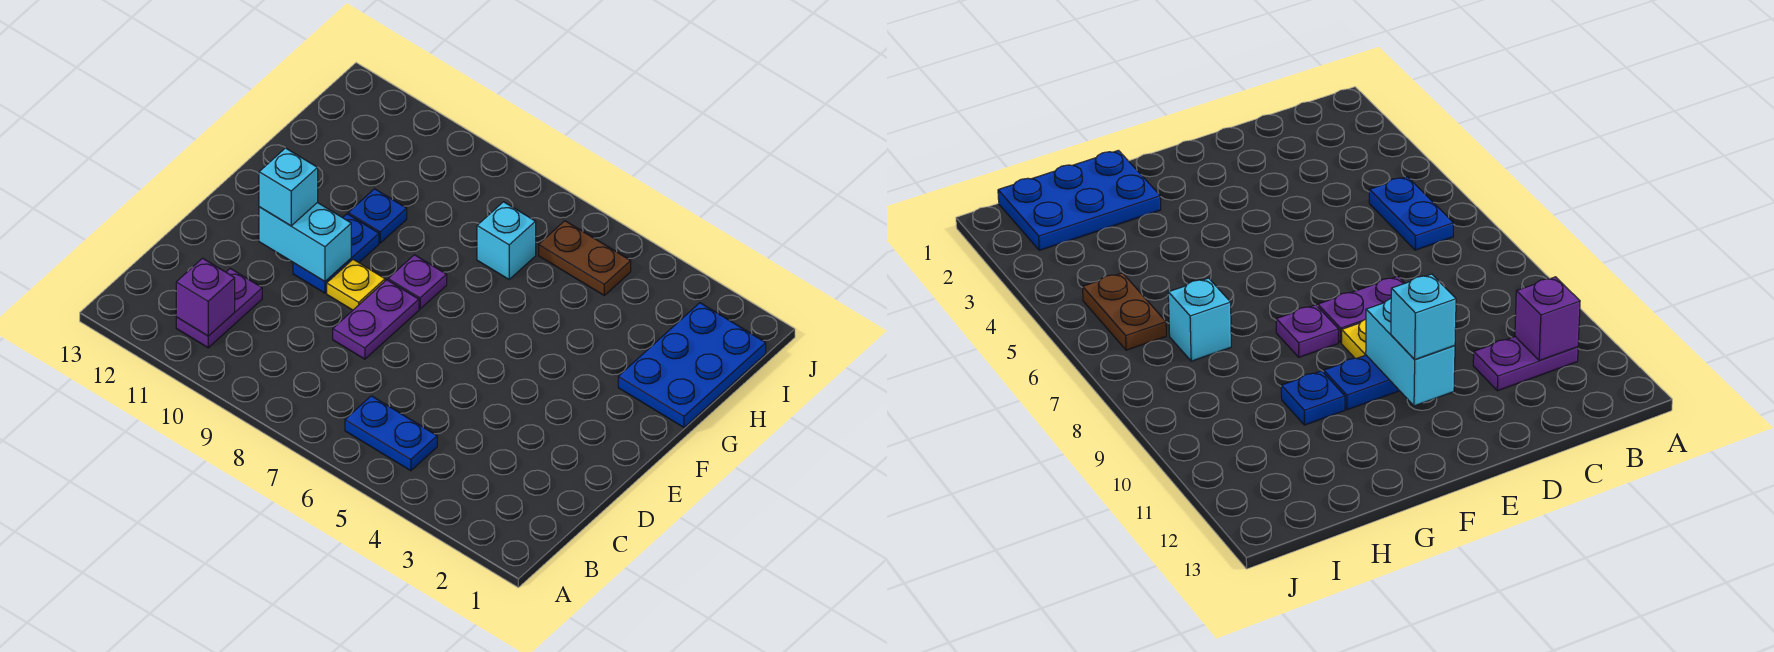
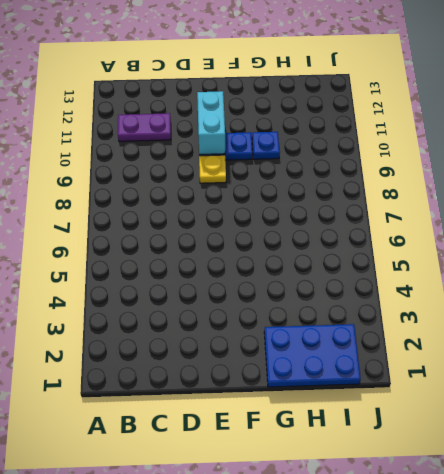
none -> blue plate B5:B6 level 1
none -> purple plate D8:E8 level 1
none -> purple plate F8 level 1

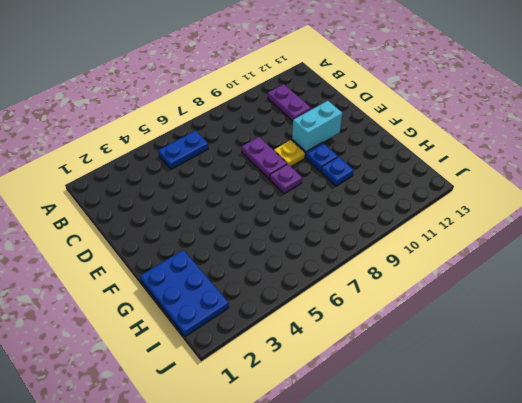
none -> cyan brick H7 level 1
none -> brown plate I5:I6 level 1
none -> purple brick B11 level 2

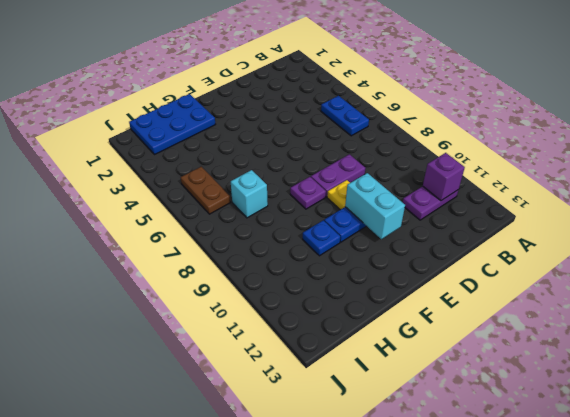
none -> cyan brick E11 level 3

